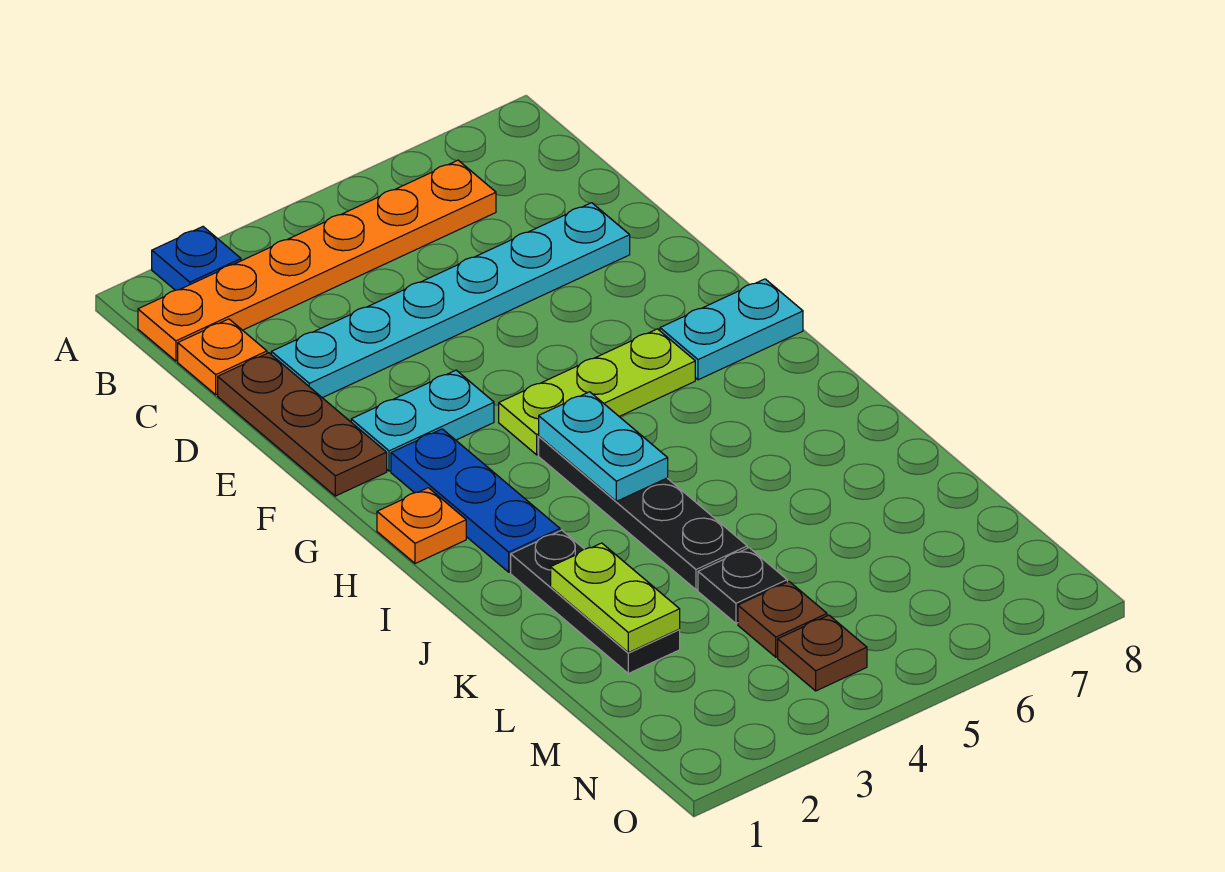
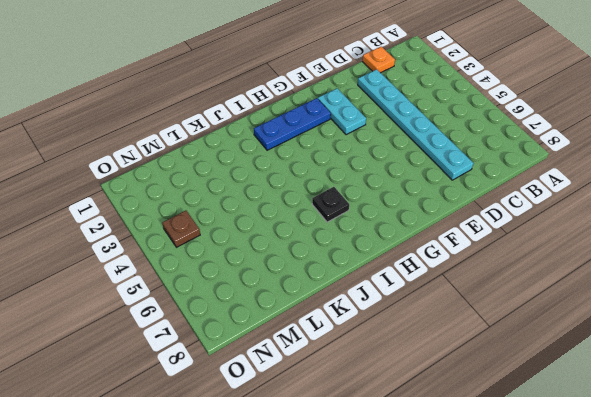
black plate I6 level 1 -> black plate L4 level 1
none -> blue plate A2 level 1
none -> orange plate B1:B6 level 1
none -> brown plate D1:F1 level 1

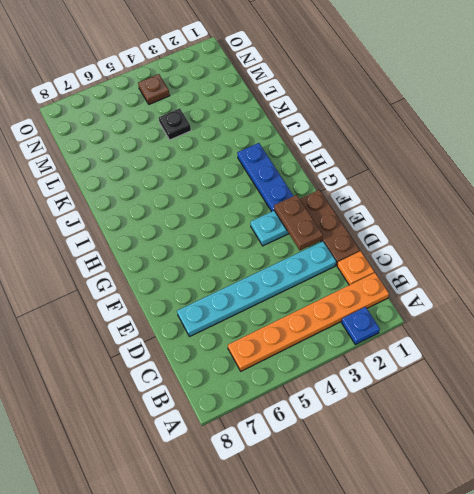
brown plate E2:F2 level 2 -> none
none -> lime plate G4:G6 level 1
none -> cyan plate G7:G8 level 1
none -> orange plate H1 level 1

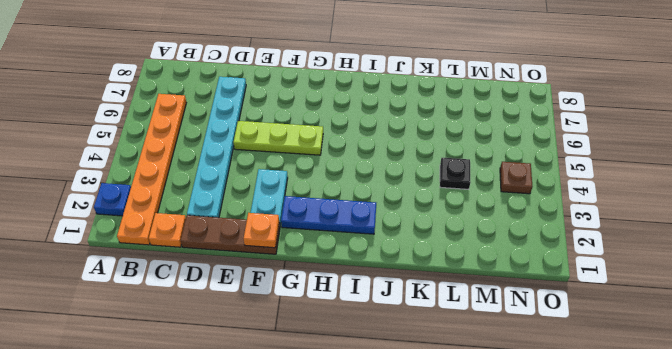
lime plate E5:G5 level 1 -> lime plate G4:G6 level 1
orange plate F1 level 2 -> orange plate H1 level 1
none -> cyan plate G7:G8 level 1
none -> black plate H4:K4 level 1
none -> black plate J2:L2 level 1

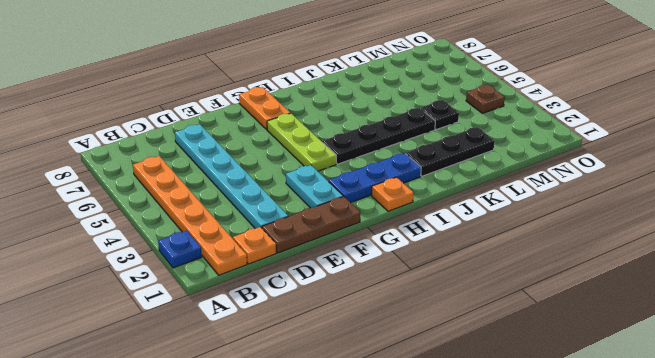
orange plate G7:G8 level 1 -> cyan plate G7:G8 level 1
none -> brown plate M4 level 1
none -> cyan plate H4:I4 level 2
none -> lime plate K2:L2 level 2

